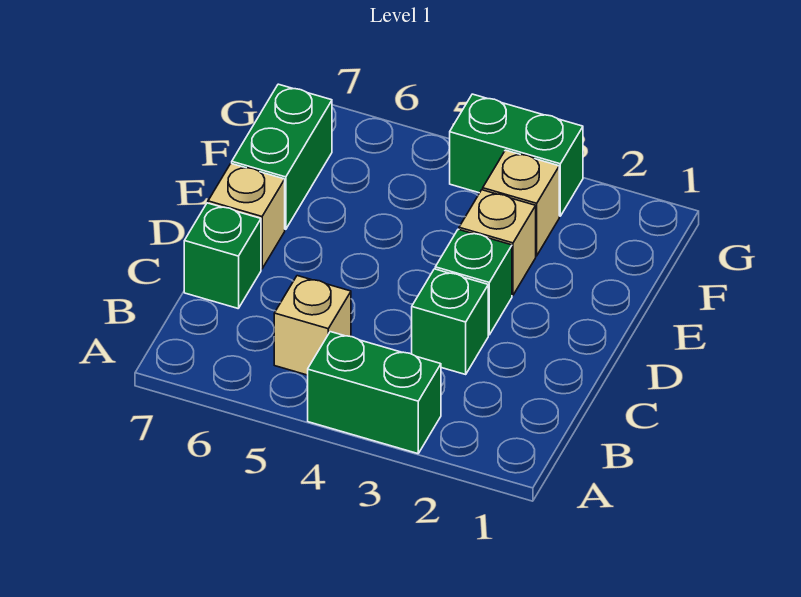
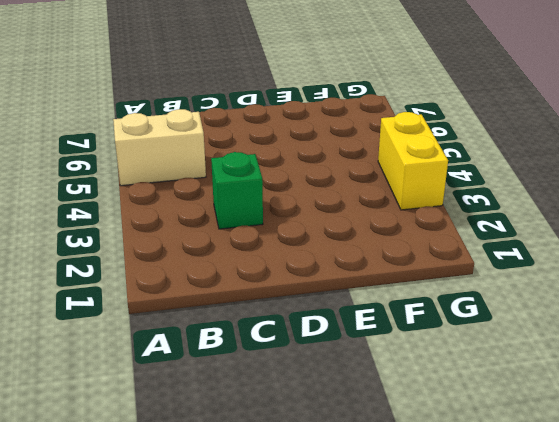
tan brick A5:B5 level 1 -> tan brick B5 level 1
yellow brick G3:G4 level 1 -> green brick G3:G4 level 1
none -> green brick A3:A4 level 1
none -> green brick C7 level 1

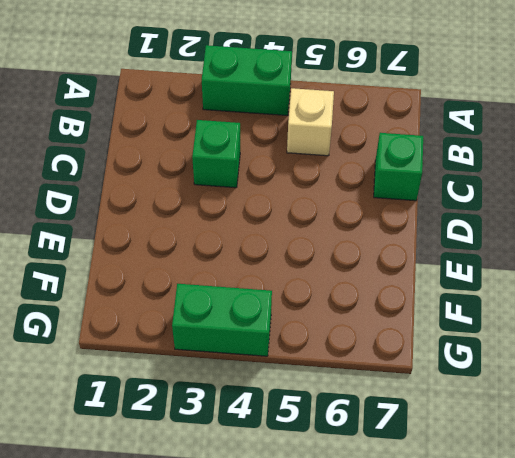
none -> green brick D3 level 1
none -> tan brick D7 level 1

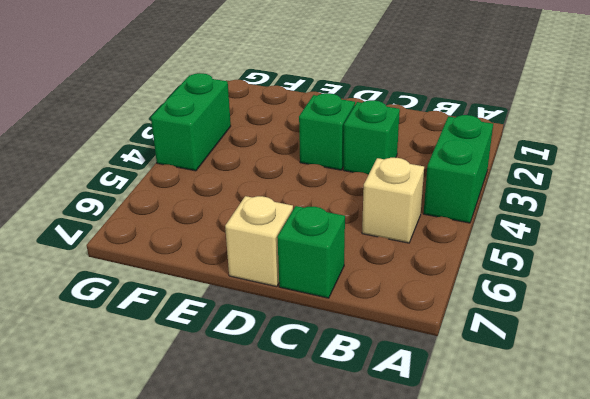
none -> tan brick E3 level 1
none -> green brick E7:F7 level 1

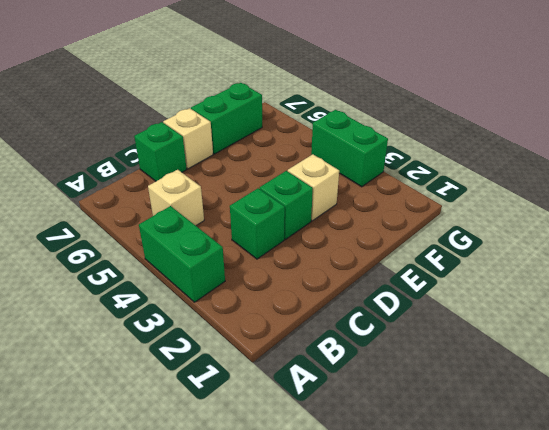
none -> tan brick F3 level 1

